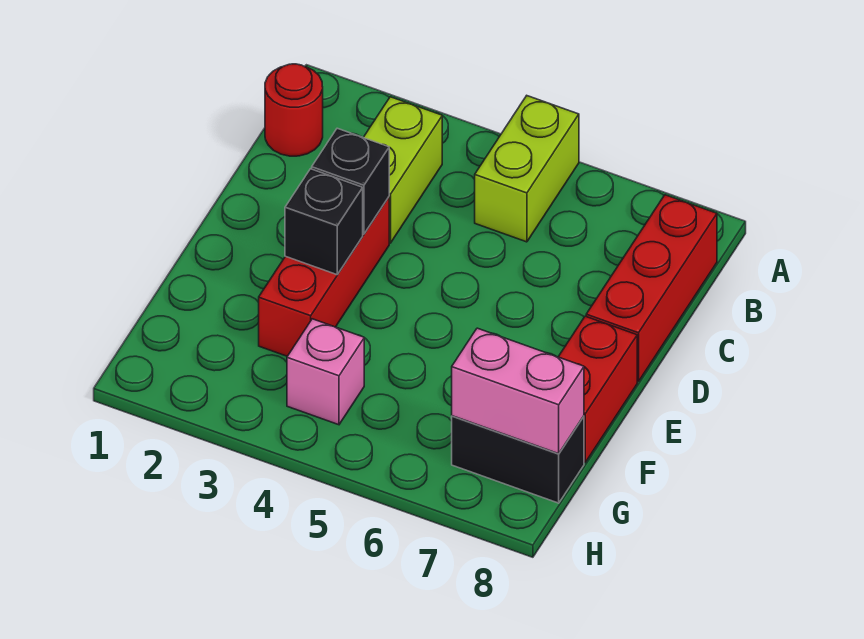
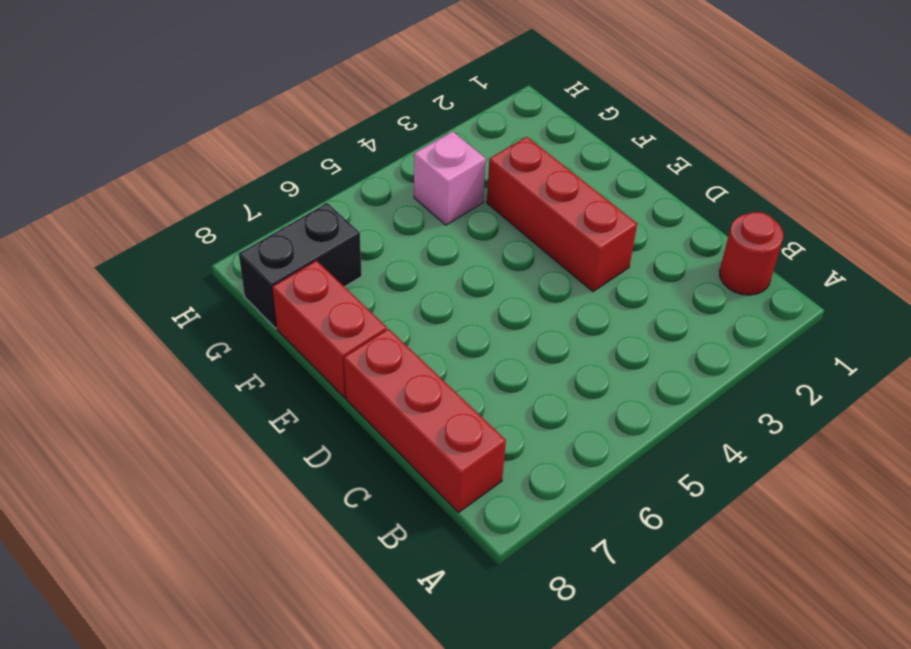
none -> lime brick A5:B5 level 1
none -> lime brick B3:C3 level 1

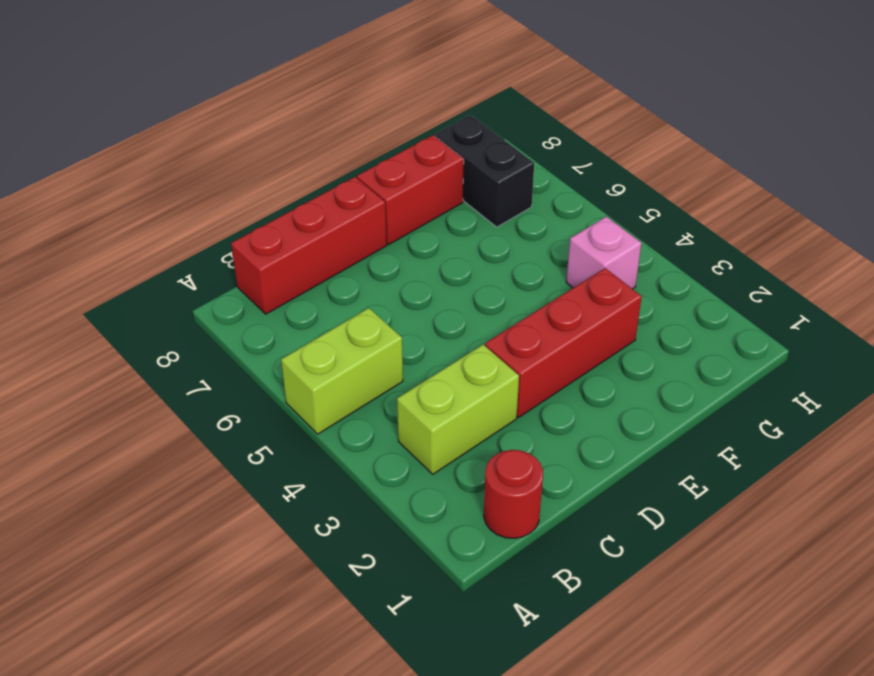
none -> black brick D3 level 2
none -> black brick E3 level 2

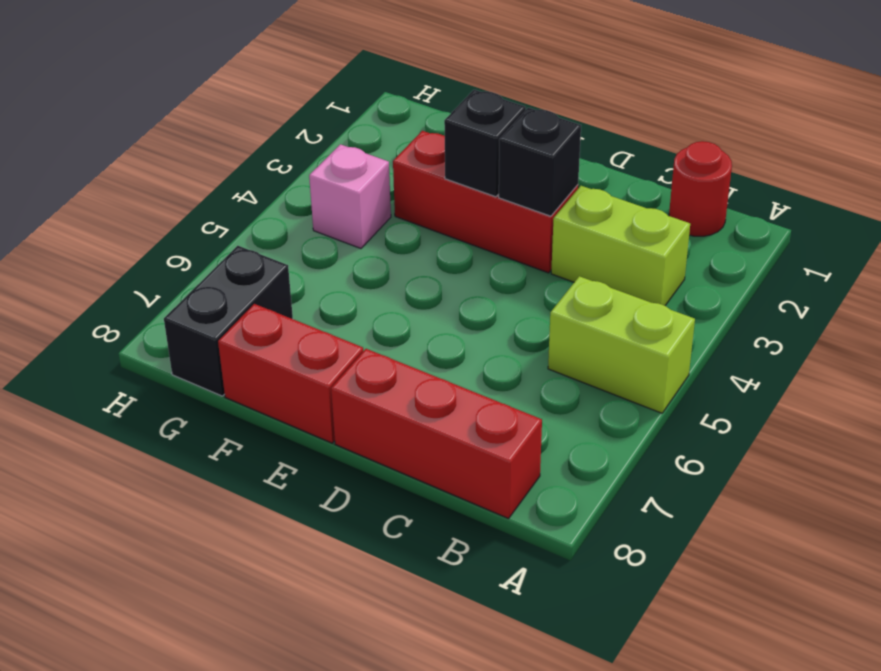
none -> pink brick G7:G8 level 2

